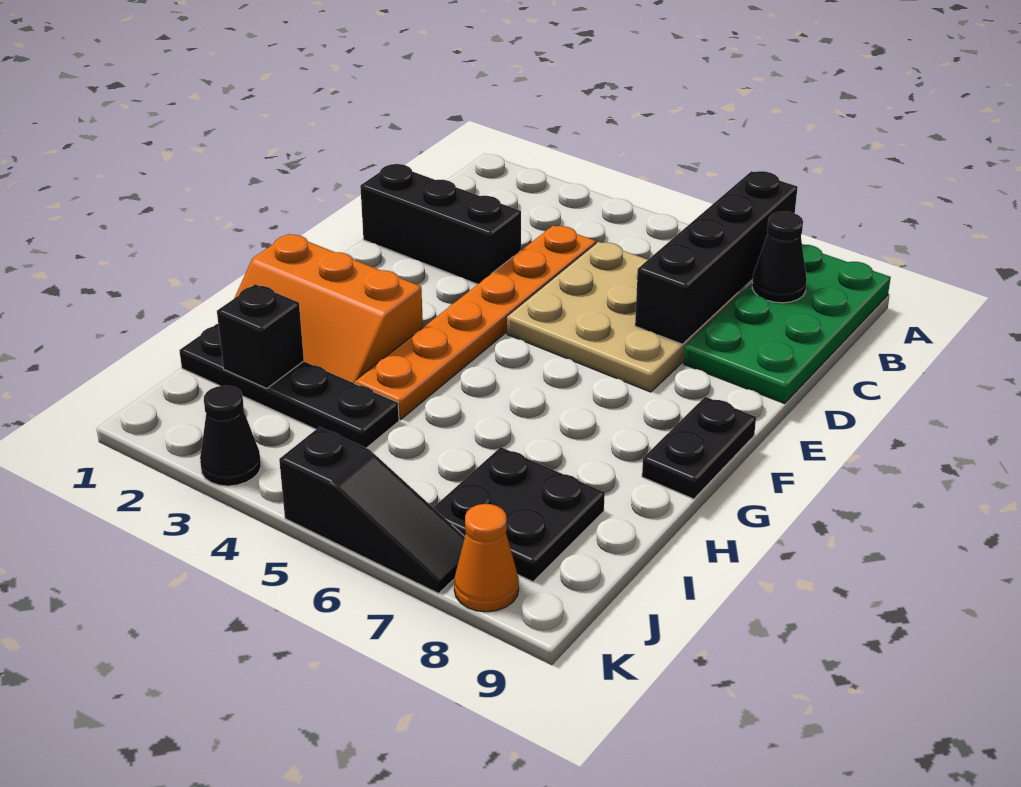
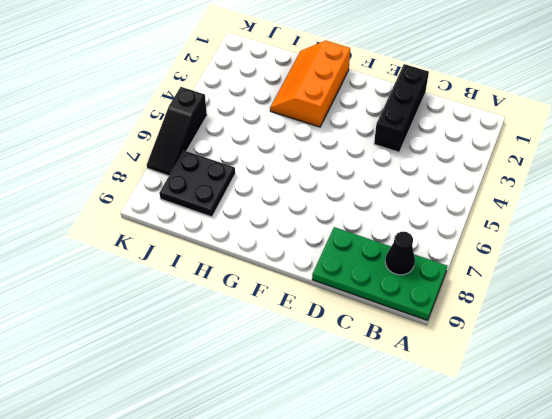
none -> orange plate C4:H4 level 1
none -> tan plate C5:E7 level 1
none -> black plate F9:G9 level 1

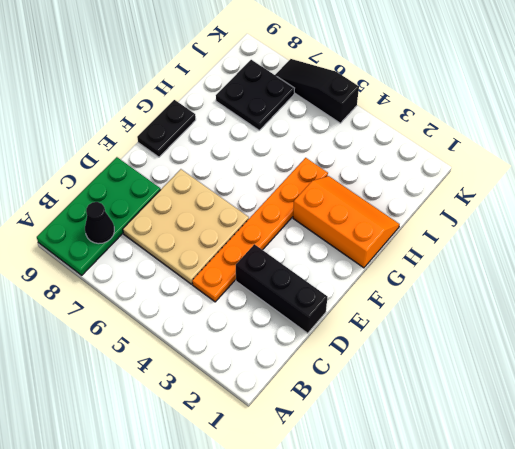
none -> black plate I1:I4 level 1
none -> black cone K3 level 1
none -> orange cone K8 level 1

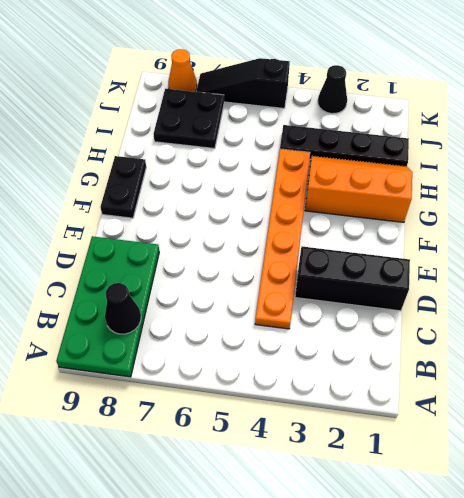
none -> tan plate C5:E7 level 1
none -> black brick A7:D7 level 2
none -> black brick I2 level 2

